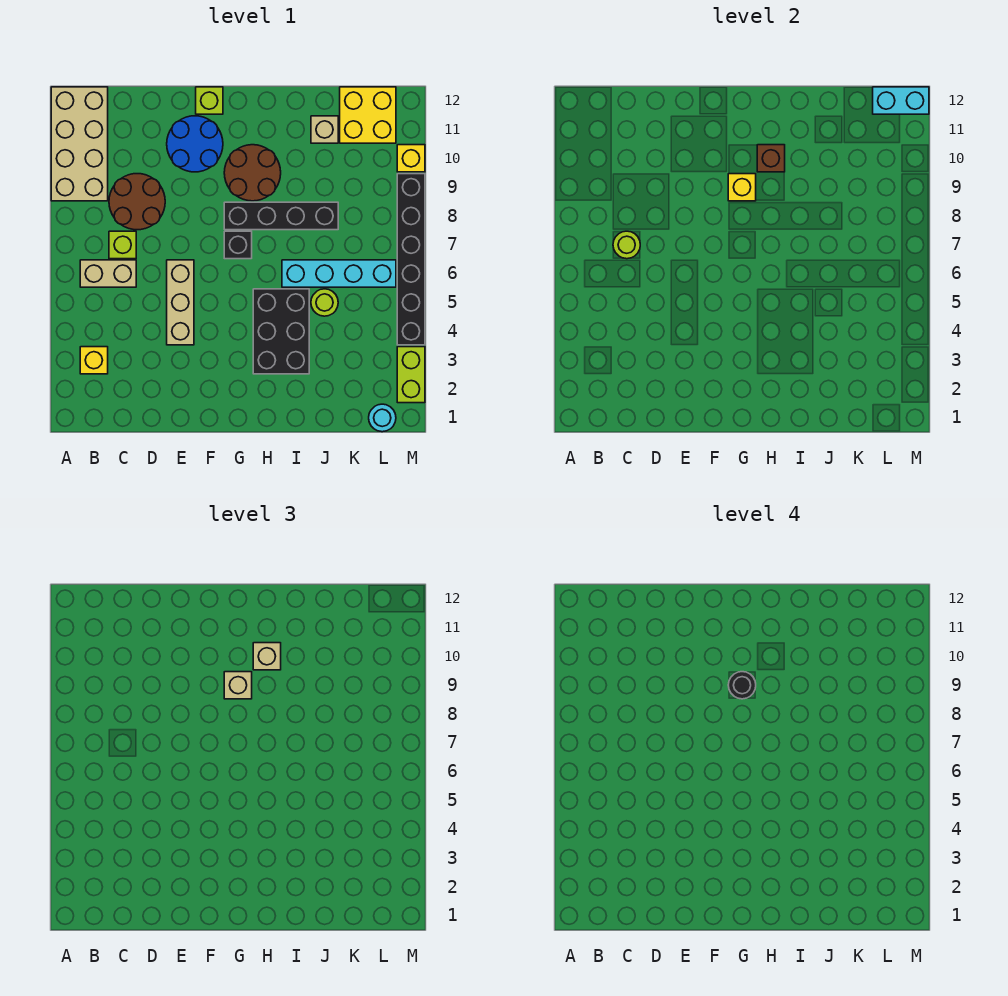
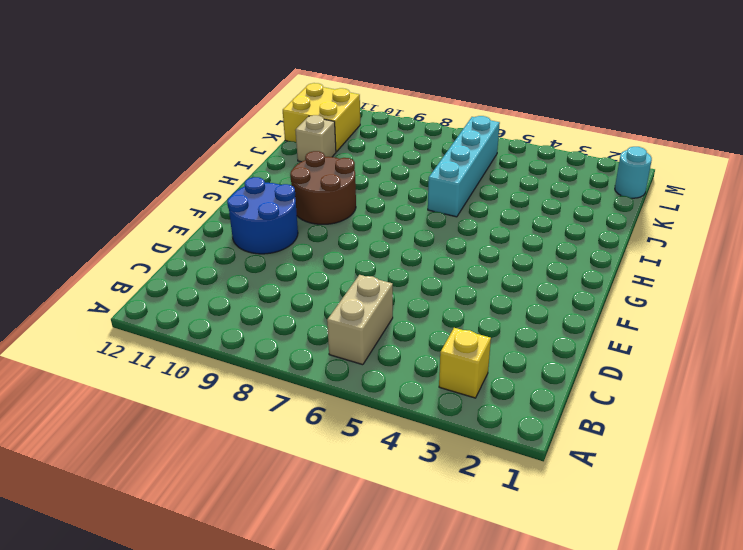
none -> tan brick A9:B12 level 1
none -> lime brick C7 level 1
none -> brown round brick C8:D9 level 1

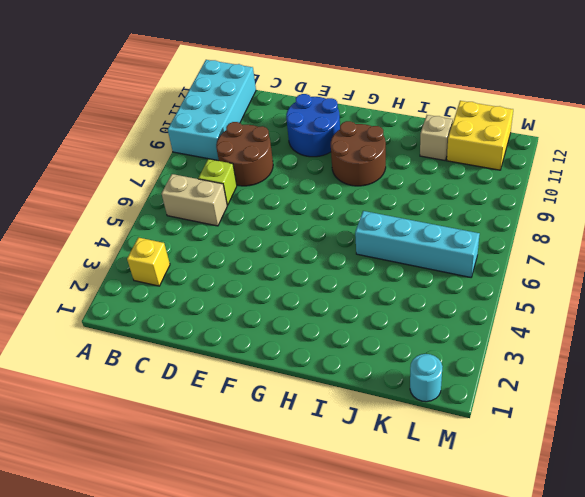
cyan brick A9:B12 level 1 -> tan brick A9:B12 level 1
none -> tan brick E4:E6 level 1
none -> lime brick F12 level 1
none -> black brick G7 level 1

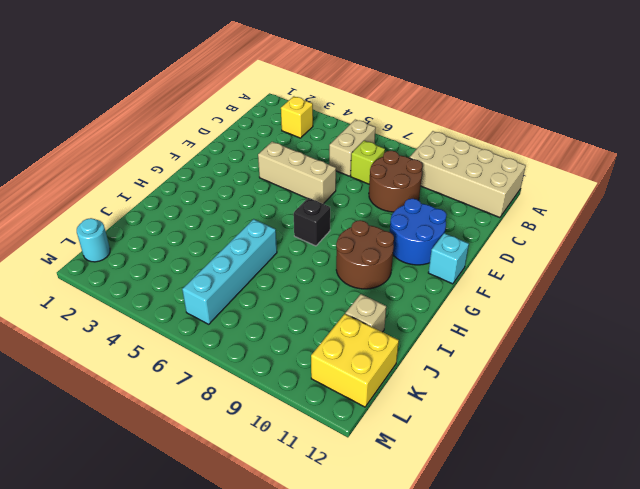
cyan brick F12 level 1 -> lime brick F12 level 1
none -> black brick G8:J8 level 1
none -> black brick H3:I5 level 1
none -> lime round brick J5 level 1

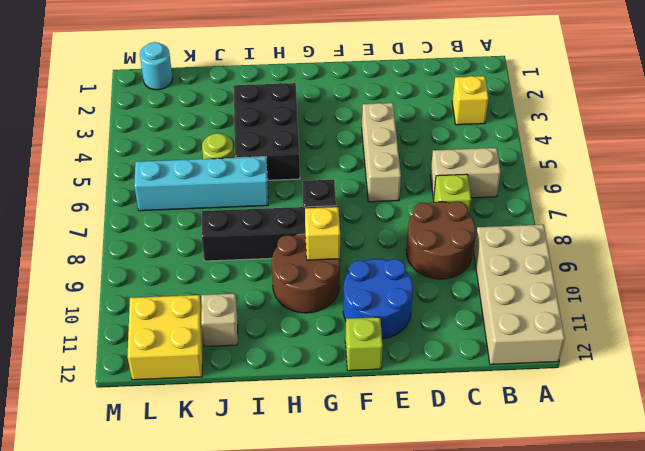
none -> lime brick M2:M3 level 1
none -> black brick M4:M9 level 1
none -> yellow brick M10 level 1

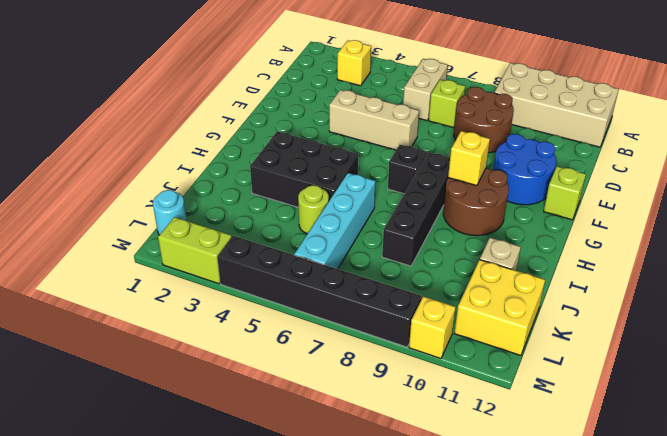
none -> lime round brick C7 level 2
none -> brown brick H10 level 2
none -> cyan brick L12:M12 level 2

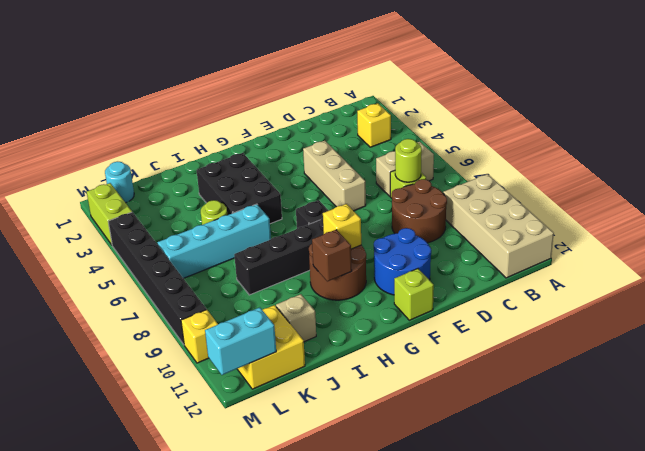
none -> tan brick G9 level 3
none -> tan brick H10 level 3
none -> black round brick G9 level 4

